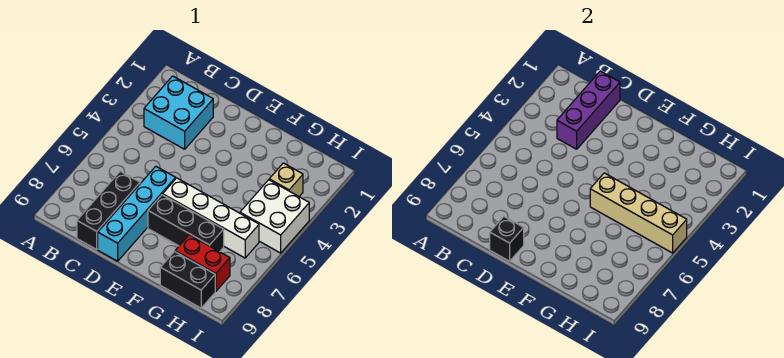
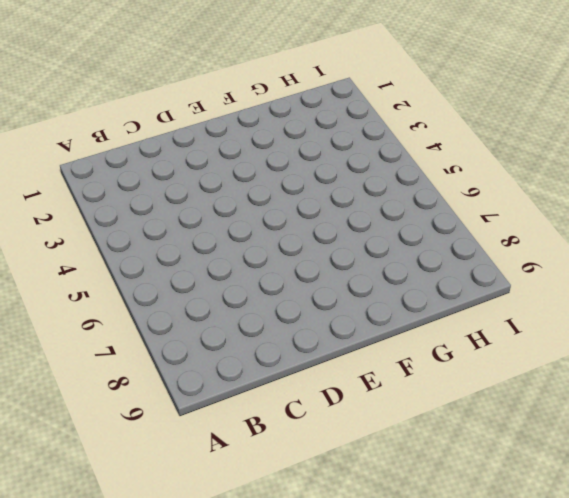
none -> cyan brick B2:C3 level 1
none -> black brick C7:C9 level 1
none -> cyan brick D6:D9 level 1

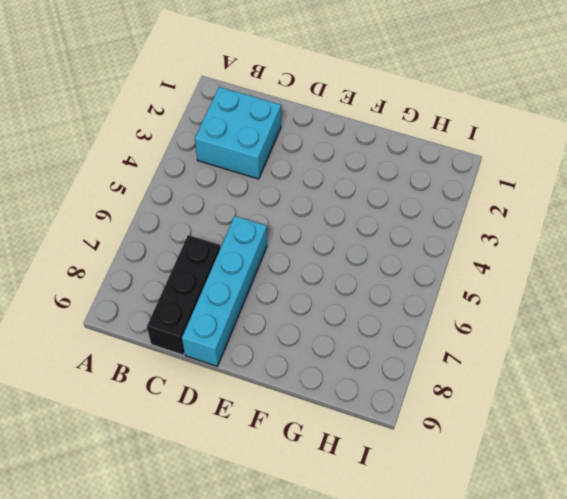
none -> white brick E6:H6 level 1
none -> black brick E7:G7 level 1
none -> red brick G8:H8 level 1

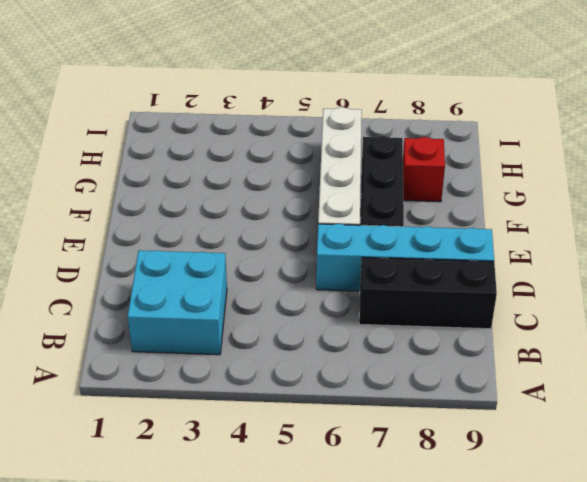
red brick G8 level 1 -> red brick G8:H8 level 1
none -> black brick G9:H9 level 1
none -> tan brick H3 level 1
none -> white brick H4:I5 level 1

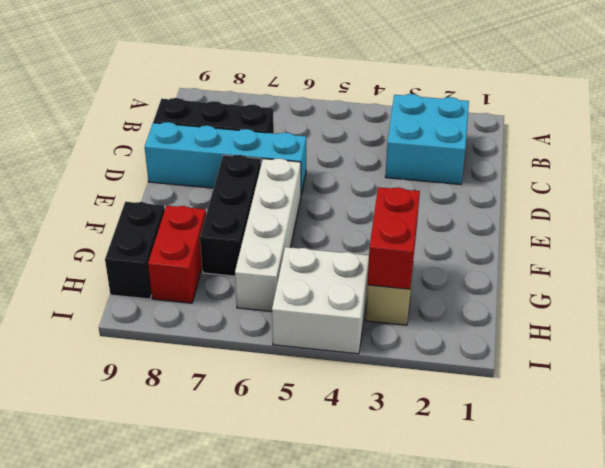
red brick G3:H3 level 2 -> none
none -> purple brick C1:C3 level 2
none -> black brick D9 level 2
none -> tan brick F5:I5 level 2

